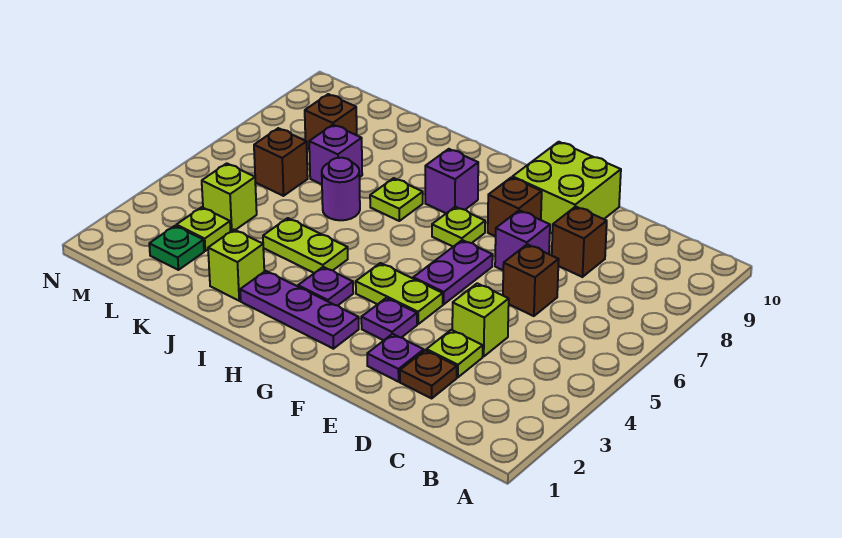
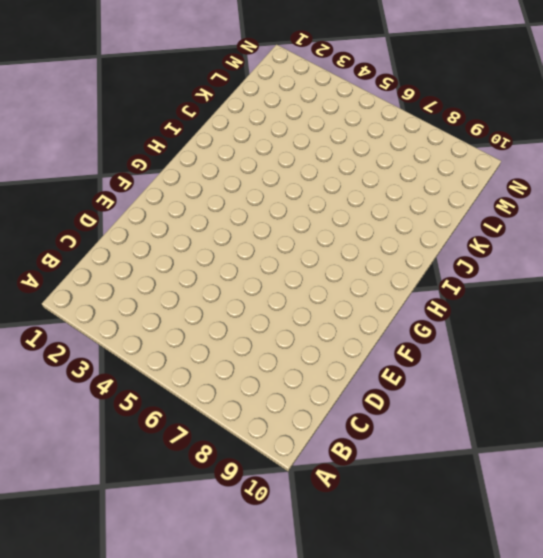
none -> brown plate D2 level 1
none -> lime plate D3 level 1
none -> lime brick D4 level 1

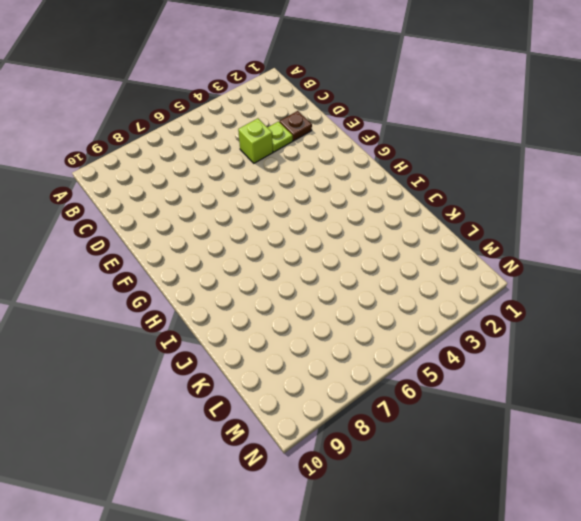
none -> brown brick D6 level 1
none -> brown brick D8 level 1
none -> purple plate E2 level 1

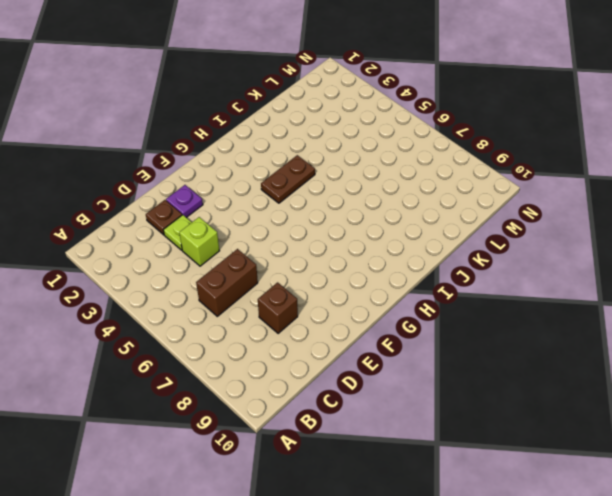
brown brick C6:D6 level 1 -> brown brick D6 level 1
brown plate H4:I4 level 1 -> lime plate I4:J4 level 1
none -> purple brick E7 level 1
none -> lime brick E9:F10 level 1
none -> purple plate F3 level 1

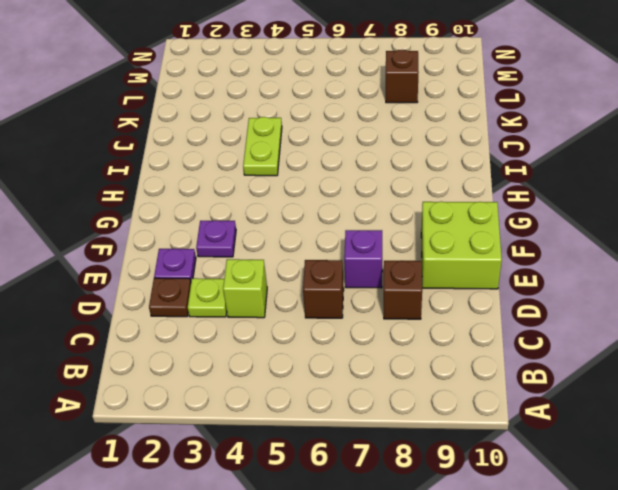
none -> lime plate F4:G4 level 1
none -> purple plate F5:F6 level 1
none -> brown brick F8 level 1

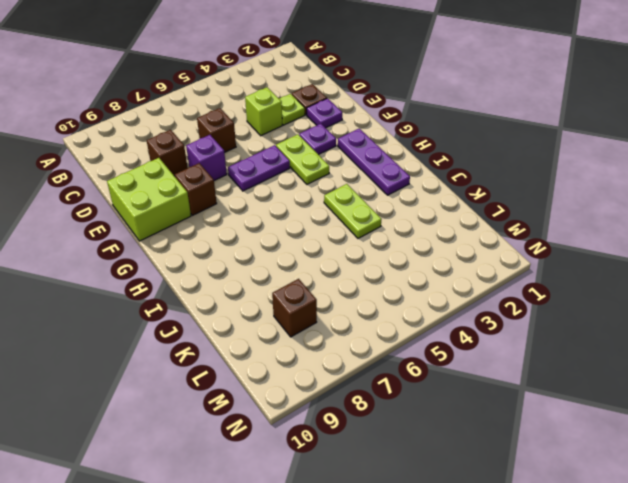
none -> lime plate G7 level 1
none -> purple plate H3 level 1
none -> purple brick H8 level 1

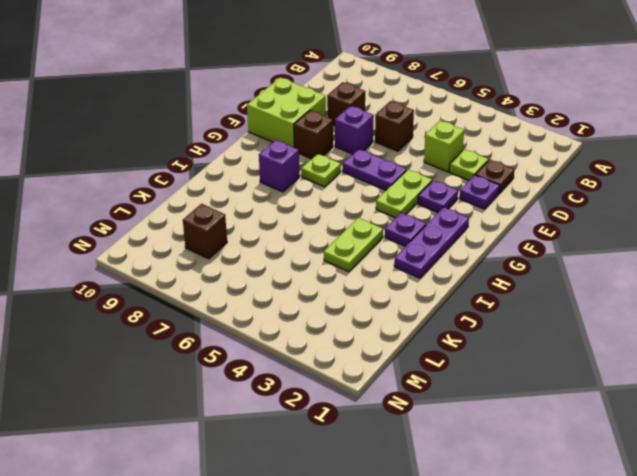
none -> lime plate I7 level 1
none -> lime brick J2 level 1
none -> purple round brick J6 level 1

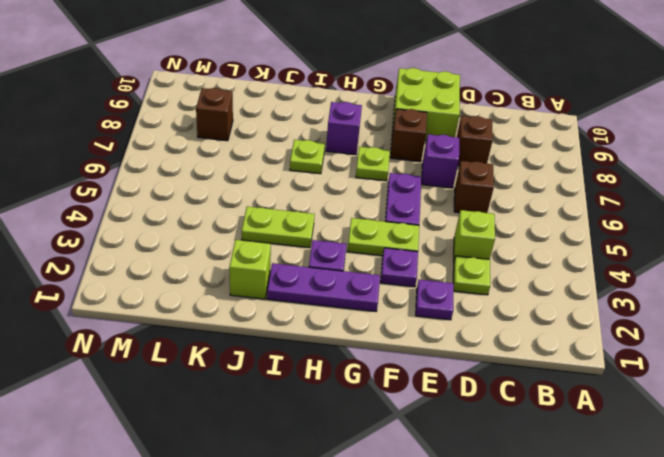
none -> brown plate D2 level 1
none -> purple round brick J6 level 1
none -> purple brick K7 level 1

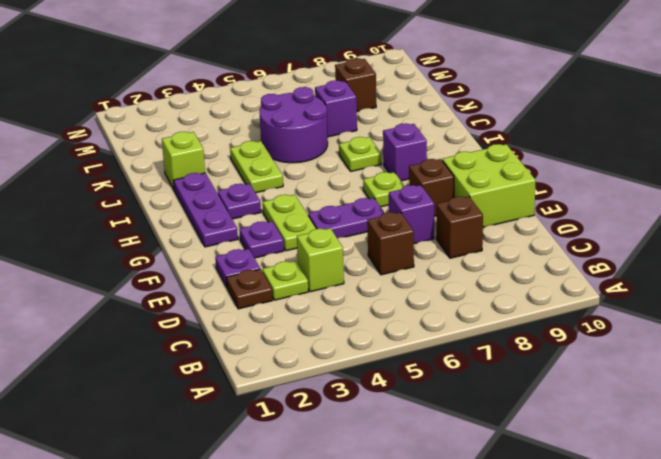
purple round brick J5:K6 level 1 -> purple round brick J6 level 1
none -> green plate L2 level 1
none -> lime plate L3 level 1
none -> lime brick L4 level 1

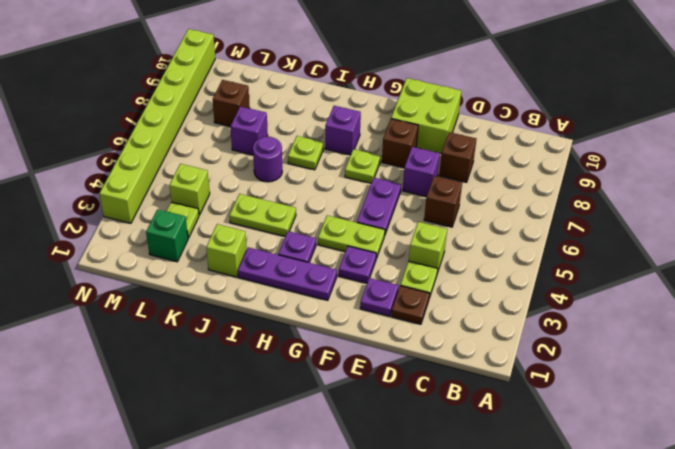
green brick L2 level 1 -> green plate L2 level 1
lime brick N3:N10 level 1 -> none
none -> brown brick L6 level 1

